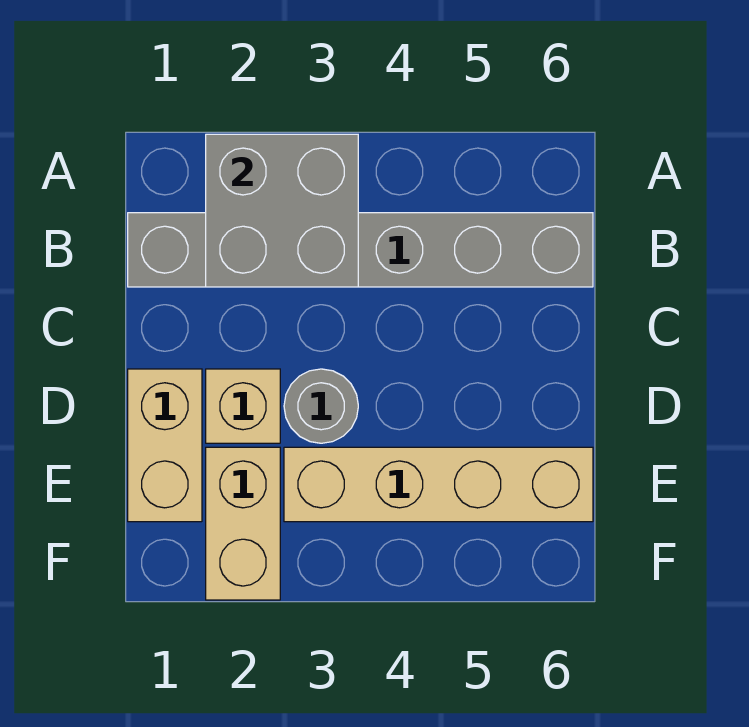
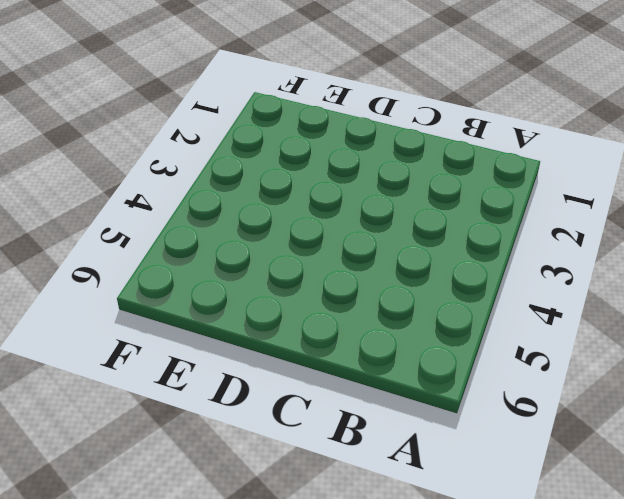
none -> grey brick B1:B6 level 1
none -> tan brick D1:E1 level 1

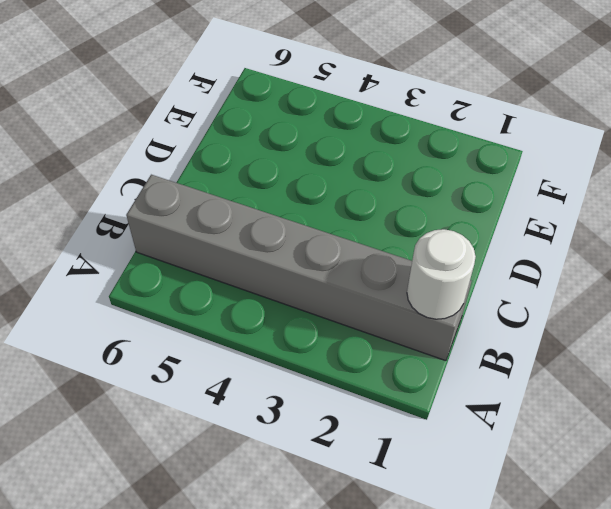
white round brick B1 level 2 -> none
none -> tan brick D1:E1 level 1
none -> tan brick D2 level 1

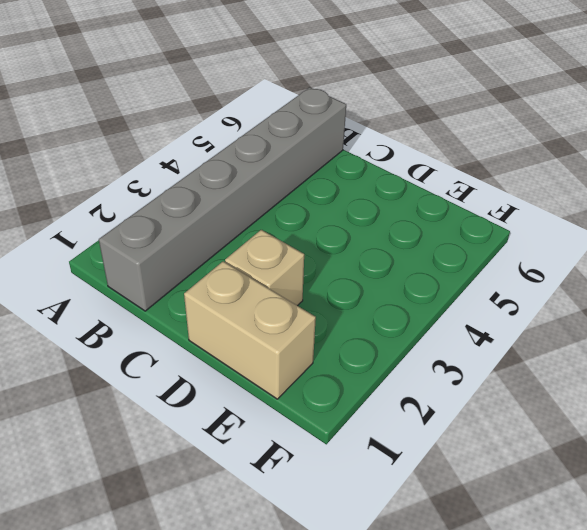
none -> grey round brick D3 level 1
none -> tan brick E2:F2 level 1

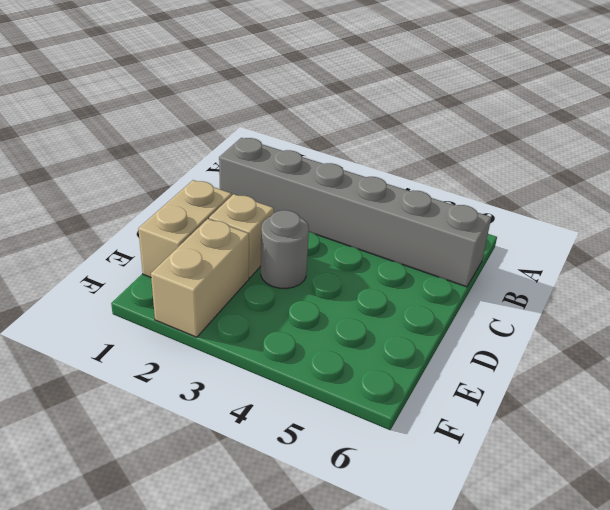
none -> tan brick E3:E6 level 1
none -> grey brick A2:B3 level 2

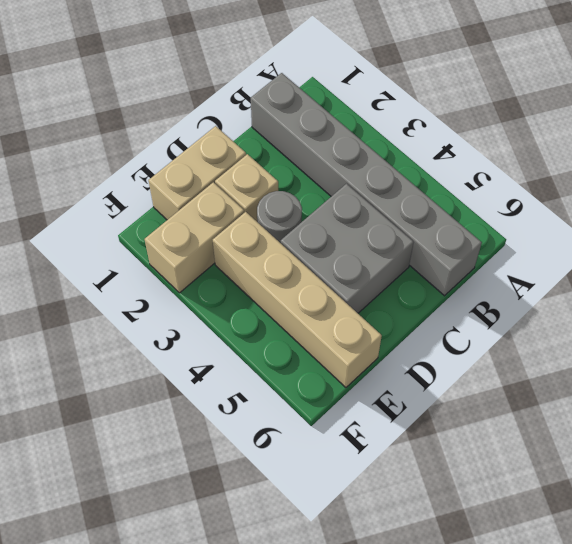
grey brick C4:D5 level 1 -> grey brick A2:B3 level 2

